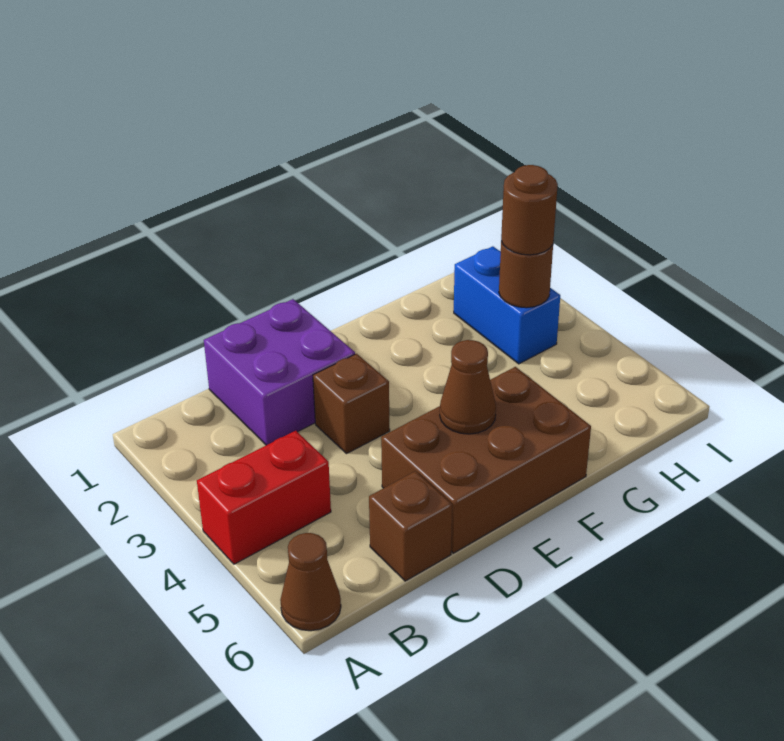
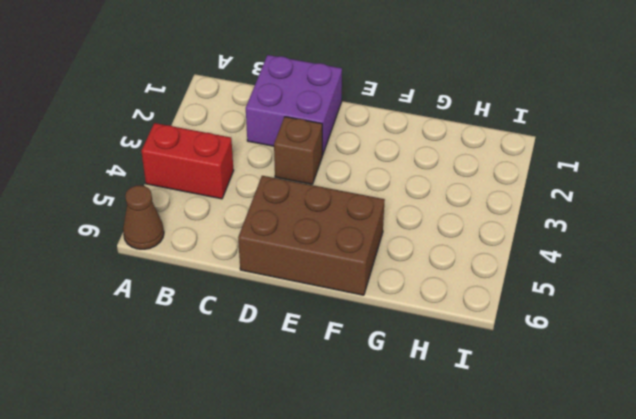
none -> brown brick C6 level 1
none -> blue brick H2:H3 level 1

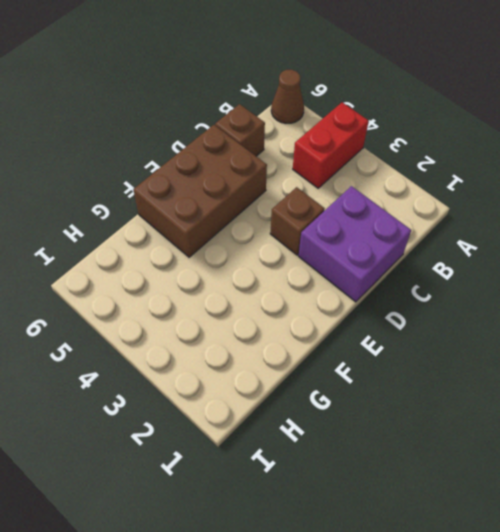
none -> blue brick H2:H3 level 1
none -> brown cone E5 level 2

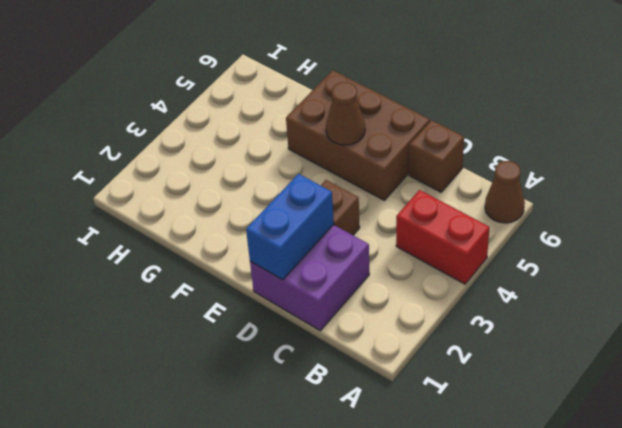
blue brick D1:D2 level 2 -> blue brick H2:H3 level 1
none -> brown round brick H3 level 2
none -> brown round brick H3 level 3

